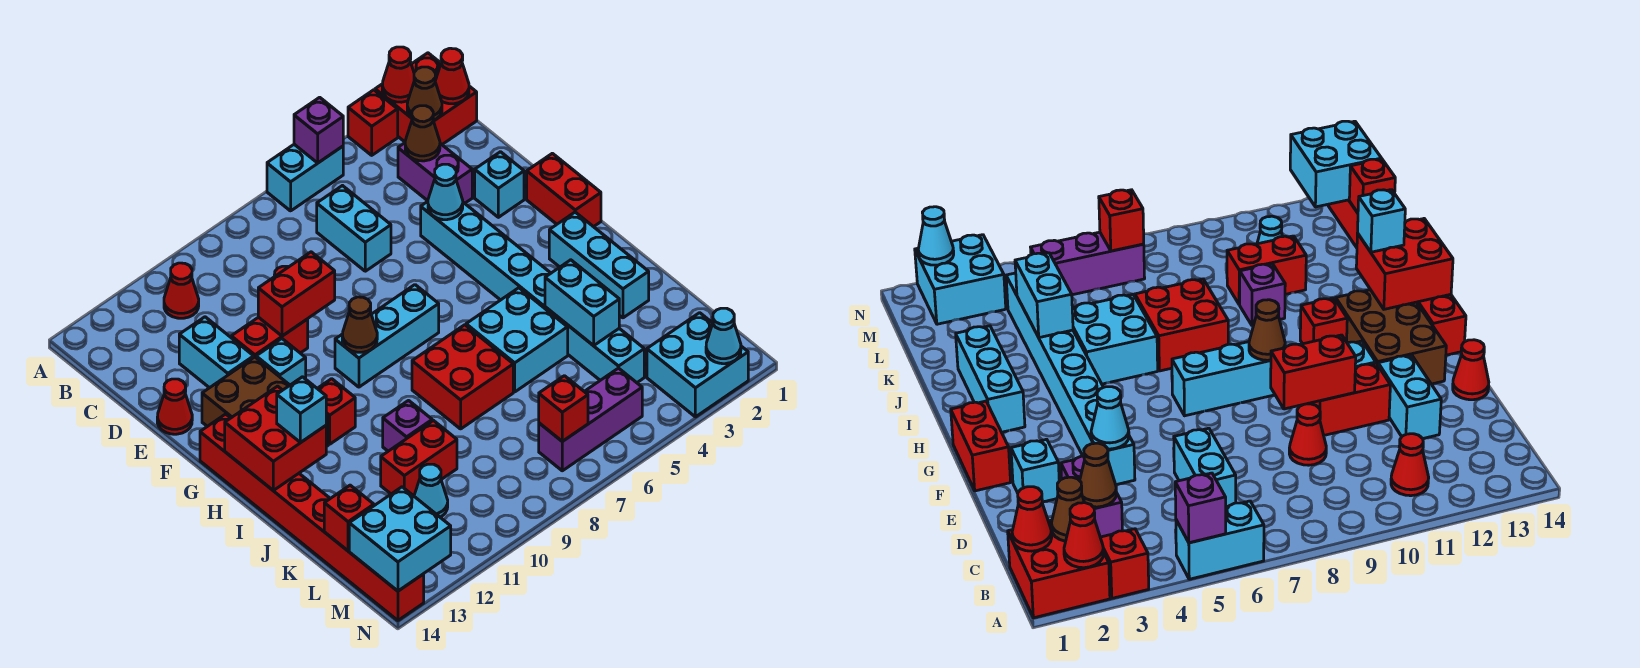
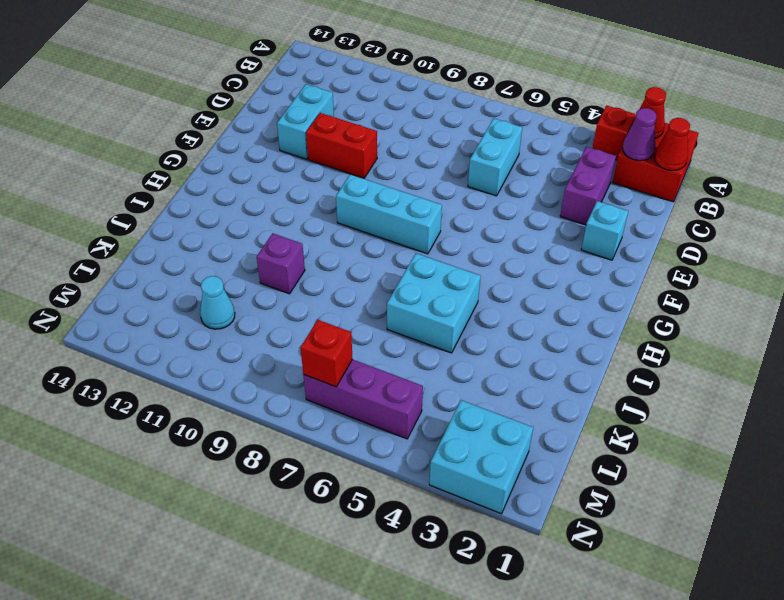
purple cone B2 level 2 -> brown cone B2 level 2
none -> cyan brick A5:A6 level 1
none -> red cone B11 level 1
none -> red cone D9 level 1
none -> cyan brick E4:L4 level 1

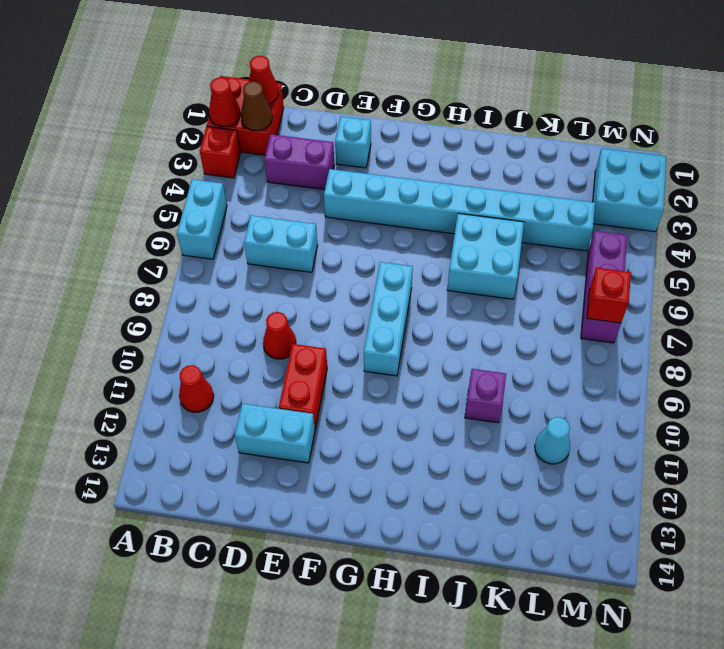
none -> red cone E14 level 1
none -> red brick F1:G1 level 1
none -> cyan brick F11 level 1
none -> brown brick F12:H13 level 1

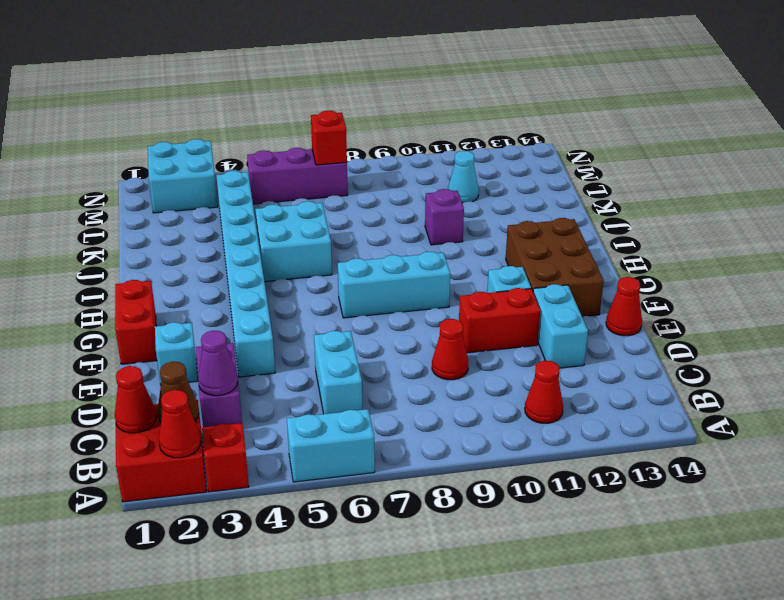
purple cone C3 level 2 -> brown cone C3 level 2
none -> red brick G14:N14 level 1
none -> cyan brick H2:J2 level 1
none -> red brick H11 level 1
none -> red brick I7:J8 level 1

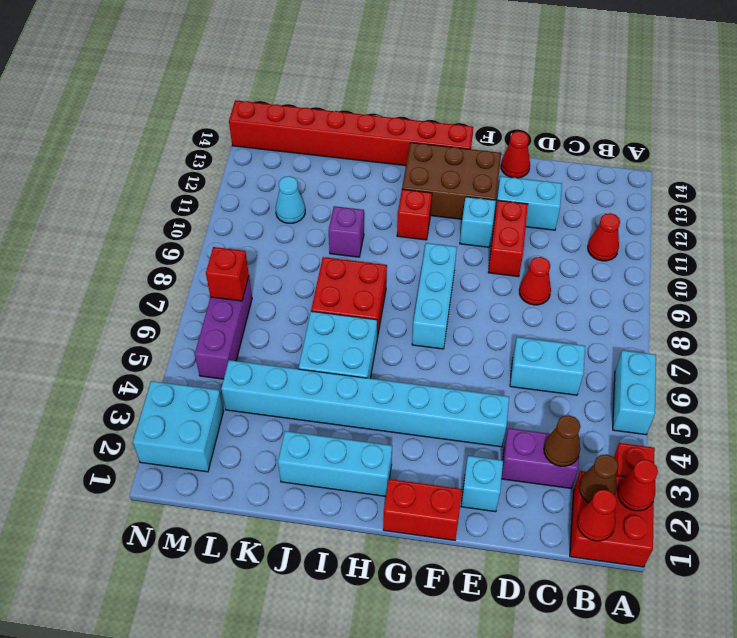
none -> red brick K10:K11 level 1
none -> purple brick A5 level 2
none -> cyan cone E4 level 2
none -> red brick E9:E10 level 2

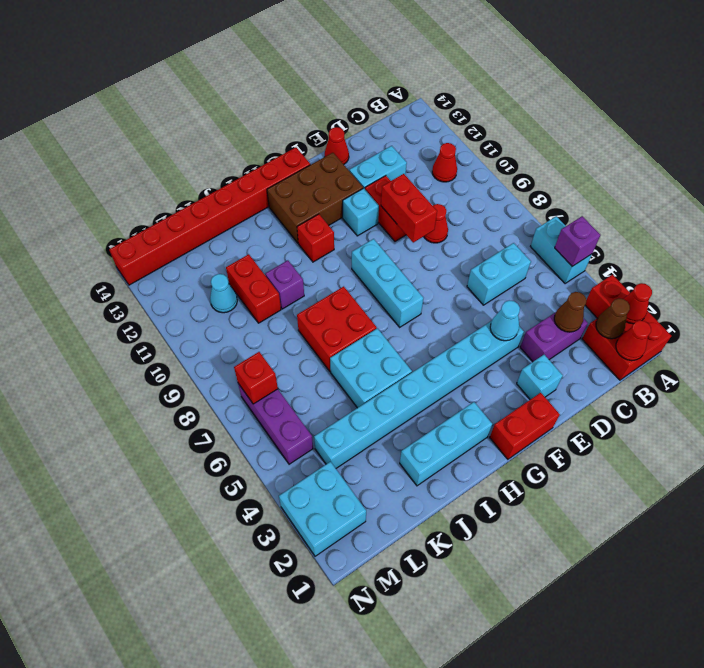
none -> brown cone G9 level 2
none -> red brick H13:I14 level 2
none -> cyan brick J4:K4 level 2
none -> red brick L14 level 2

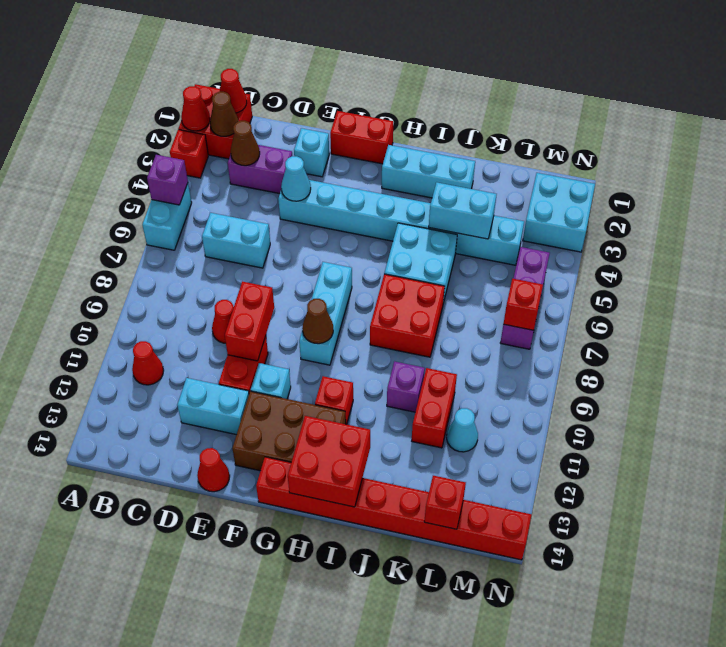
none -> cyan brick M13:N14 level 2
none -> cyan cone N2 level 2
none -> cyan brick I13 level 3

